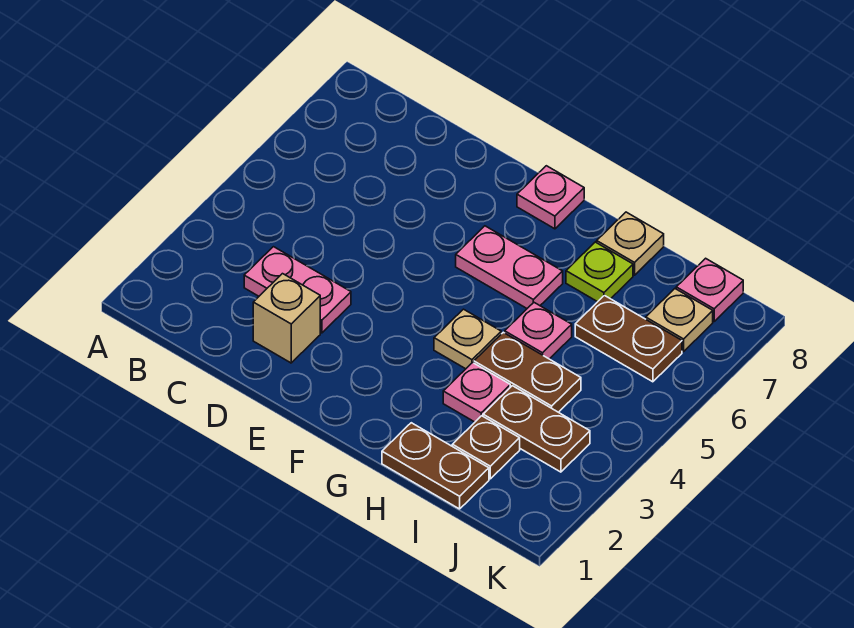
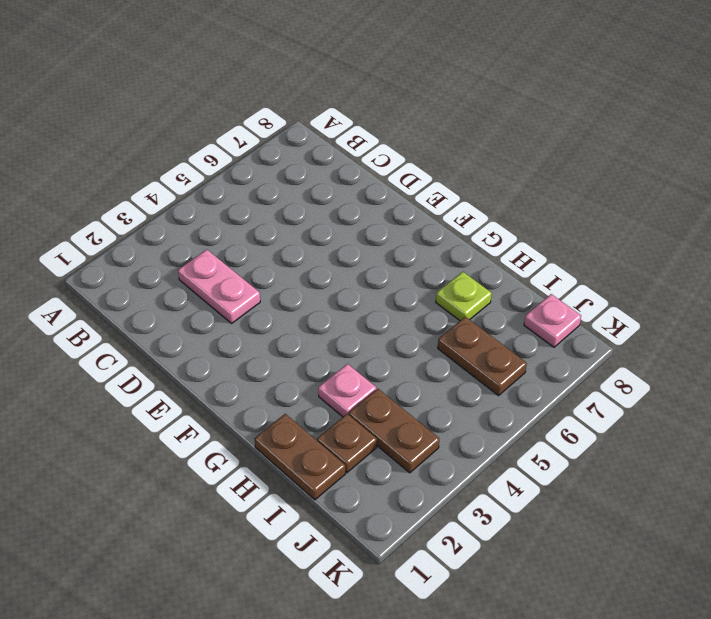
none -> tan brick D2 level 1
none -> pink plate F6:G6 level 1
none -> pink plate F8 level 1

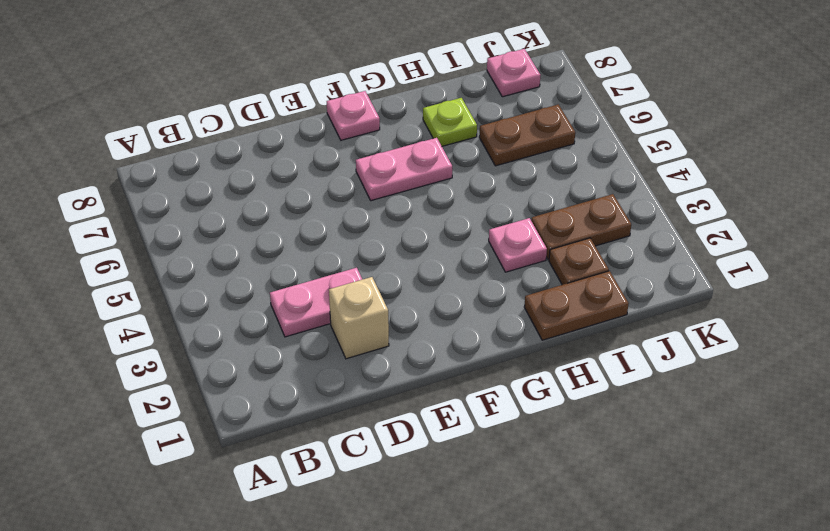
none -> tan plate G4 level 1
none -> brown plate H4:I4 level 1
none -> pink plate H5 level 1

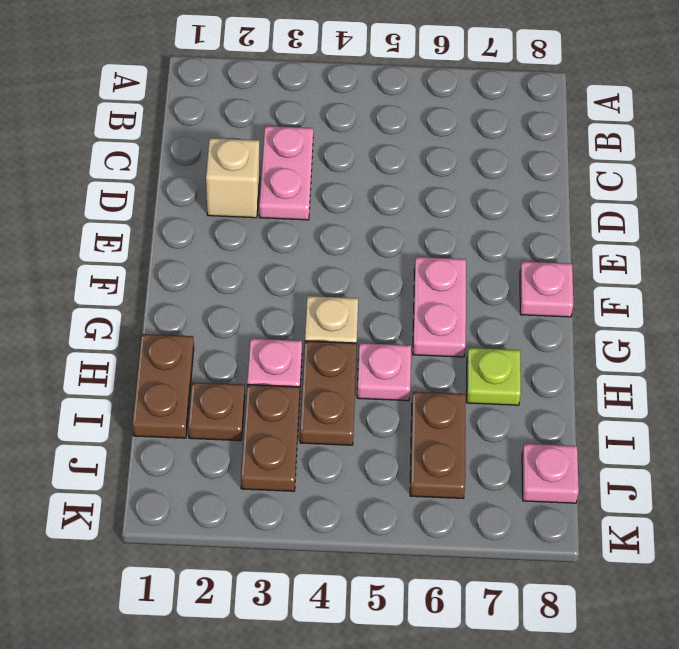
none -> tan plate H8 level 1
none -> tan plate J7 level 1

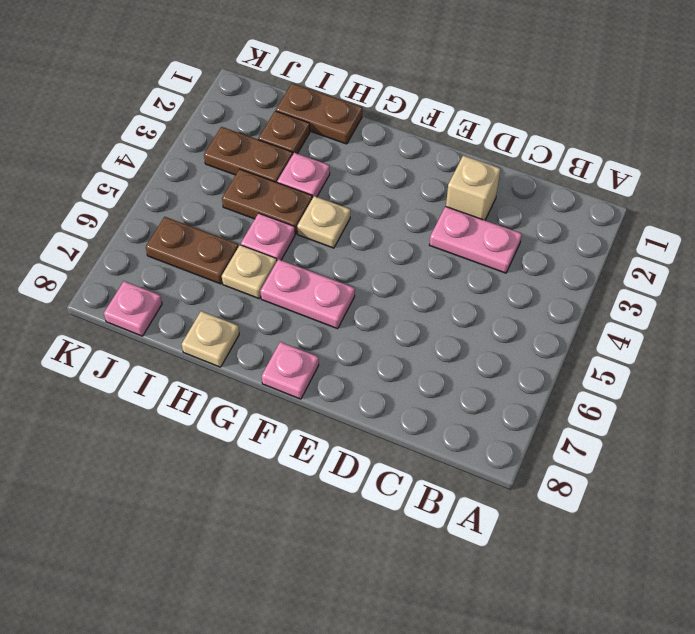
tan plate H6 level 1 -> tan plate J7 level 1
none -> lime plate H7 level 1

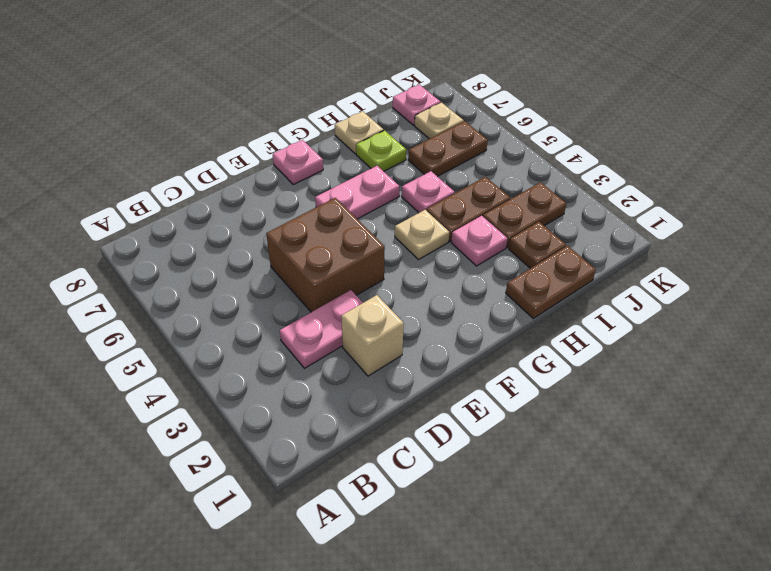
brown brick D4:E5 level 1 -> none

